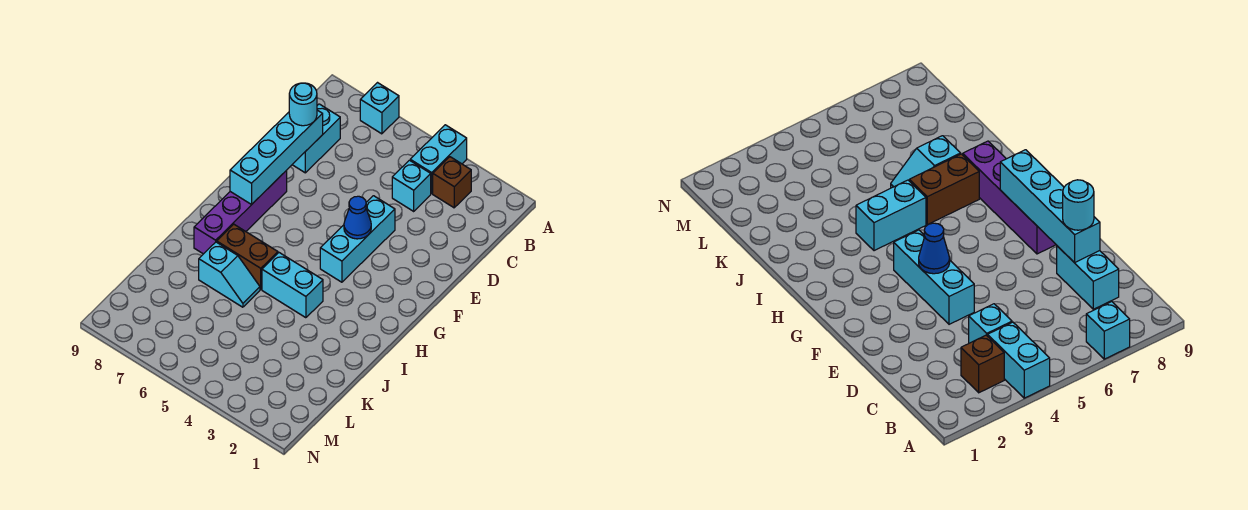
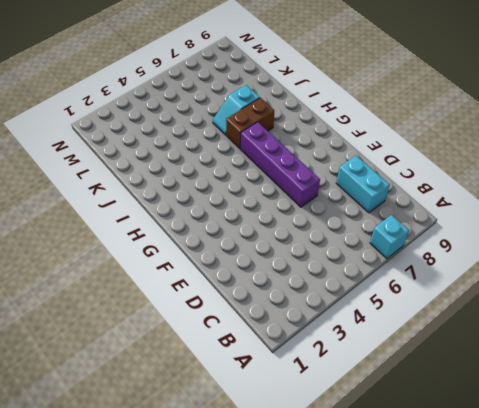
purple brick E6:H6 level 1 -> purple brick F8:I8 level 1
none -> cyan brick A4:B4 level 1
none -> brown brick B3 level 1
none -> cyan brick C4 level 1

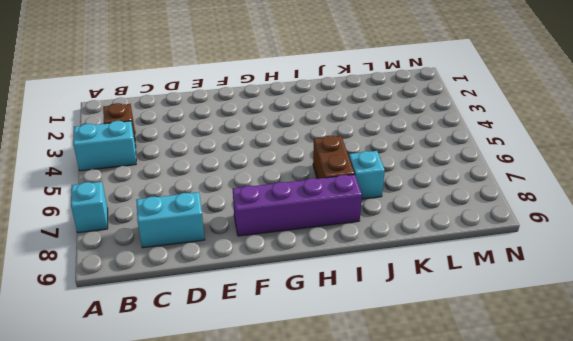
none -> cyan brick C4 level 1
none -> cyan brick E4:G4 level 1
none -> cyan brick I4:I5 level 1

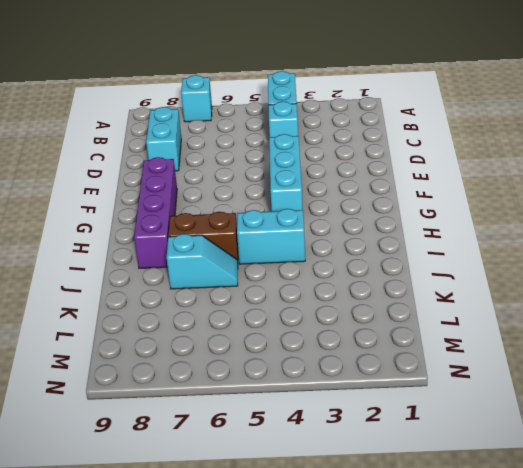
none -> brown brick B3 level 1
none -> cyan brick D8:G8 level 2
none -> blue cone F4 level 2

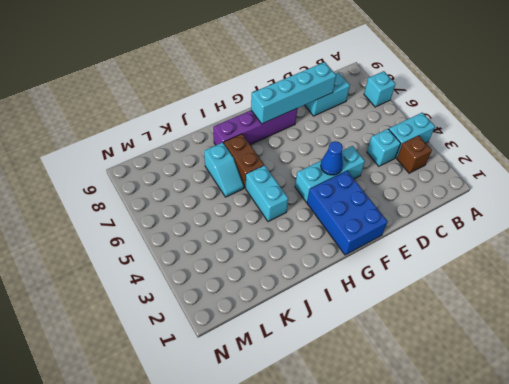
blue brick F1:G3 level 1 -> none
none -> cyan round brick D8 level 3

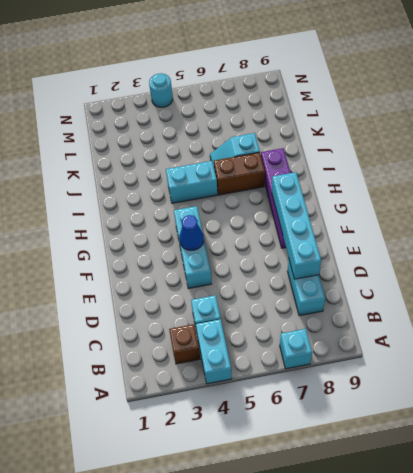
cyan round brick N4 level 1 -> cyan round brick D8 level 3

